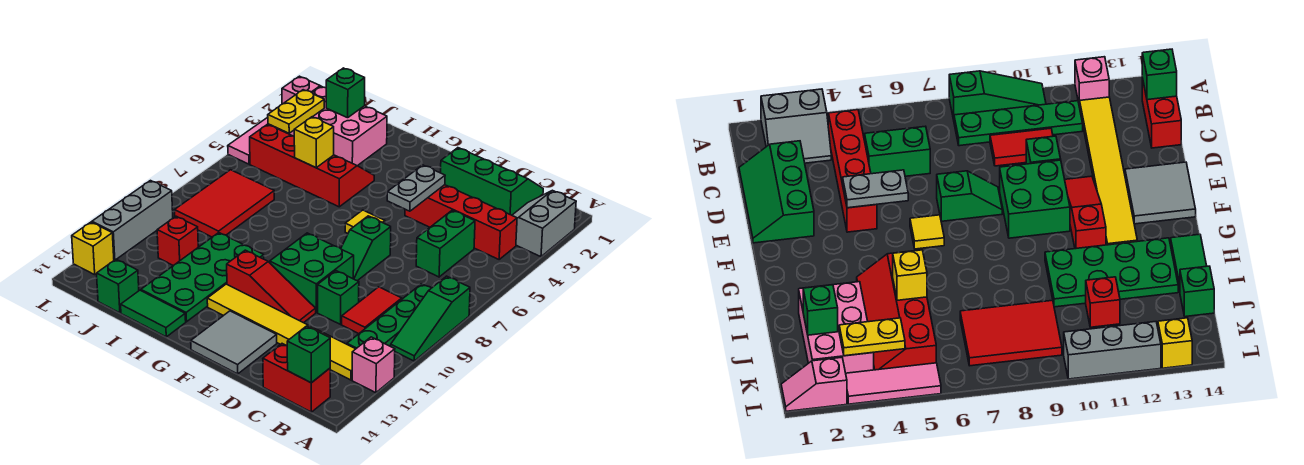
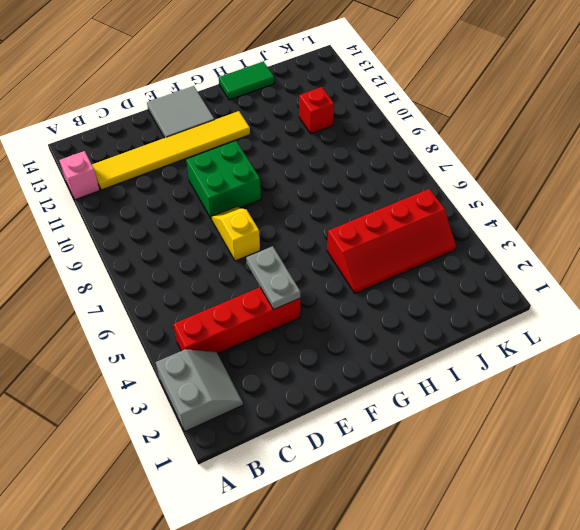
yellow slope E7:E8 level 1 top 7 -> green slope E7:E8 level 1 top 7
none -> green slope A8:A10 level 1 top 8
none -> green plate B8:B11 level 1
none -> red brick B14:C14 level 1
none -> green slope C1:E2 level 1 top 2

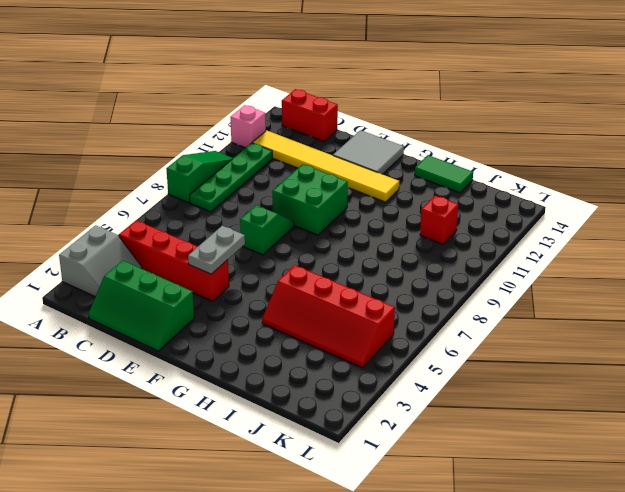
none -> green brick C5:C6 level 1
none -> red tile C9:C10 level 1
none -> green brick D10 level 1
none -> red slope E11:G11 level 1 top G

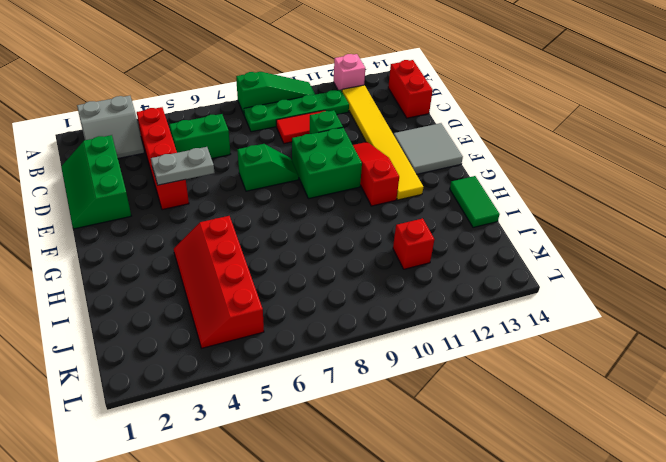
none -> yellow tile F6 level 1
none -> green plate H10:I13 level 1
none -> pink brick I2:K3 level 1
none -> red tile J7:K9 level 1

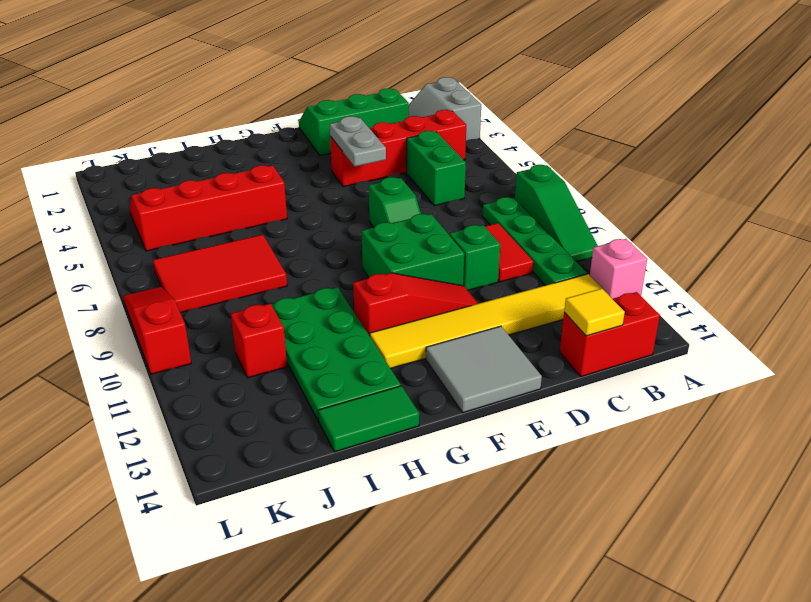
yellow tile C14 level 2 -> yellow tile F6 level 1
red tile I7:K8 level 1 -> red tile J7:K9 level 1
red slope L8:L10 level 1 top 10 -> grey brick L10:L12 level 1
none -> pink brick I2:K3 level 1
none -> green brick J14 level 1
none -> pink slope L1:L2 level 1 top 2
none -> pink tile L3:L5 level 1

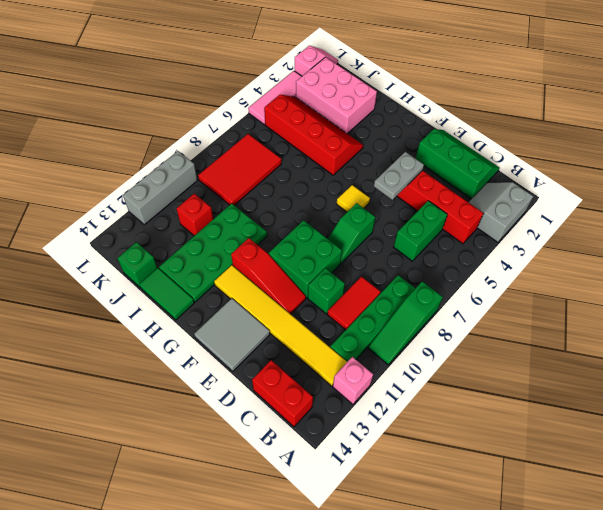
none -> yellow brick L13 level 1
none -> green brick B14 level 2
none -> yellow brick I5 level 2
none -> green brick J2 level 2

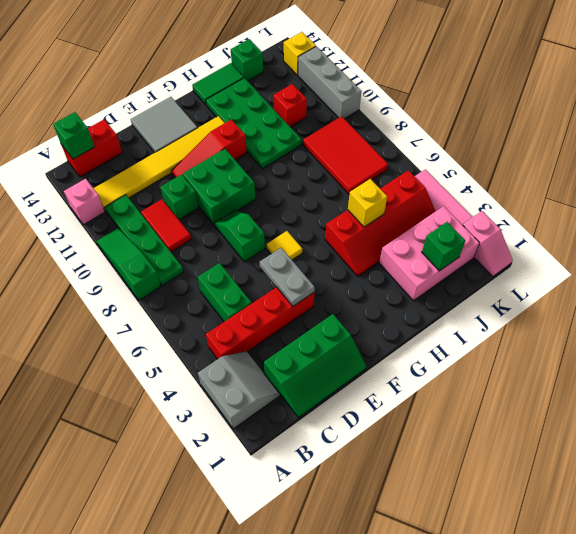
none -> yellow plate K3:K4 level 2

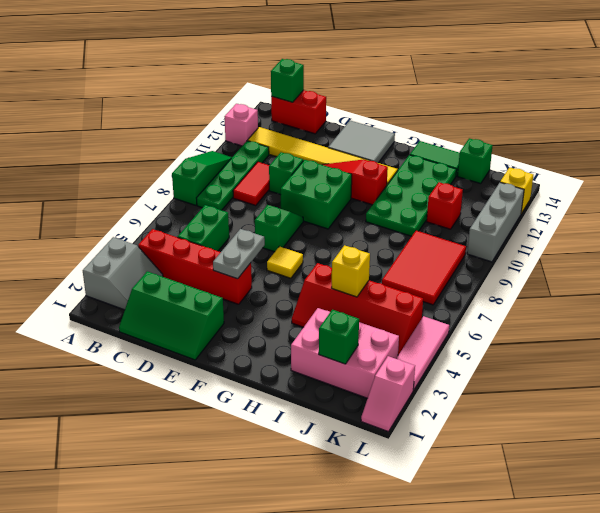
none -> yellow plate K3:K4 level 2

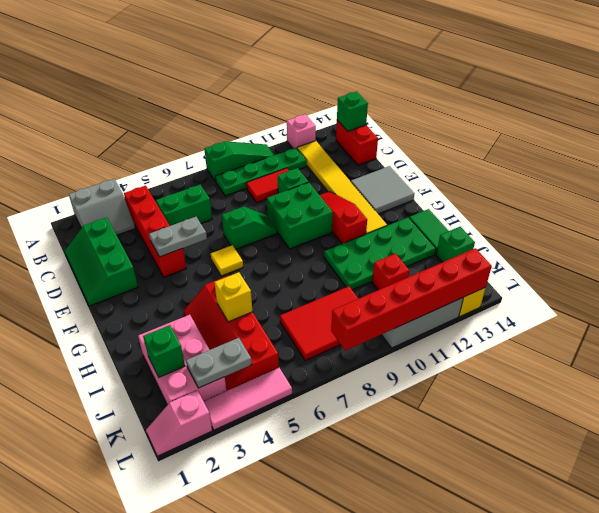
grey plate K3:K4 level 2 -> yellow plate K3:K4 level 2
red brick L8:L13 level 2 -> none

